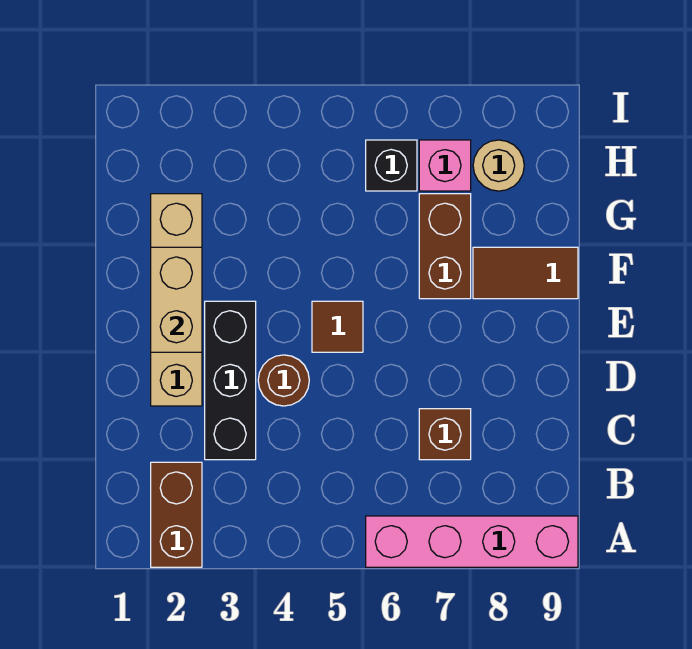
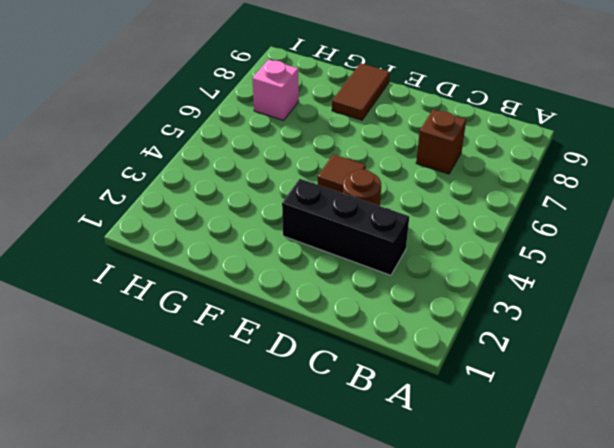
none -> brown brick A2:B2 level 1
none -> pink brick A6:A9 level 1
none -> tan brick D2:G2 level 1

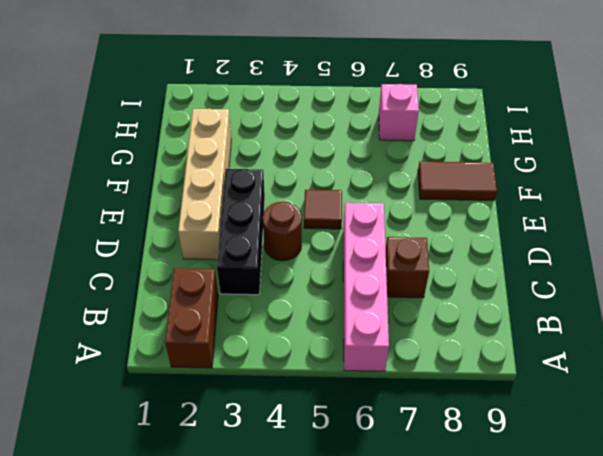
pink brick A6:D6 level 1 -> pink brick A6:A9 level 1
none -> brown brick F7:G7 level 1
none -> black brick H6 level 1
none -> tan round brick H8 level 1

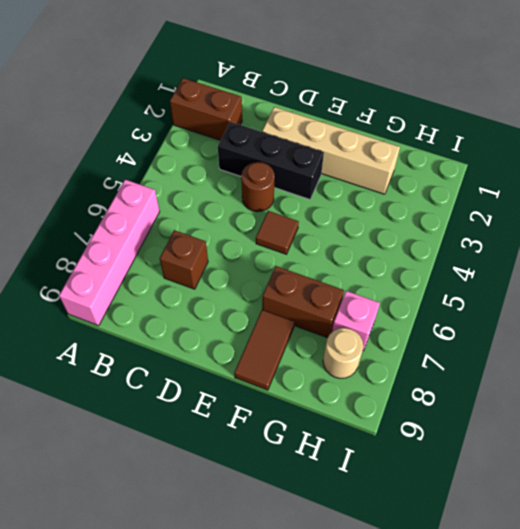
none -> black brick H6 level 1
none -> tan brick E2:F2 level 2

